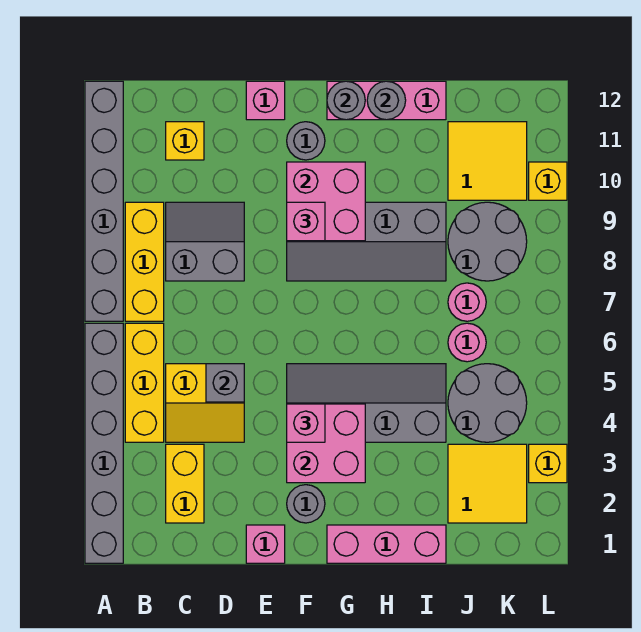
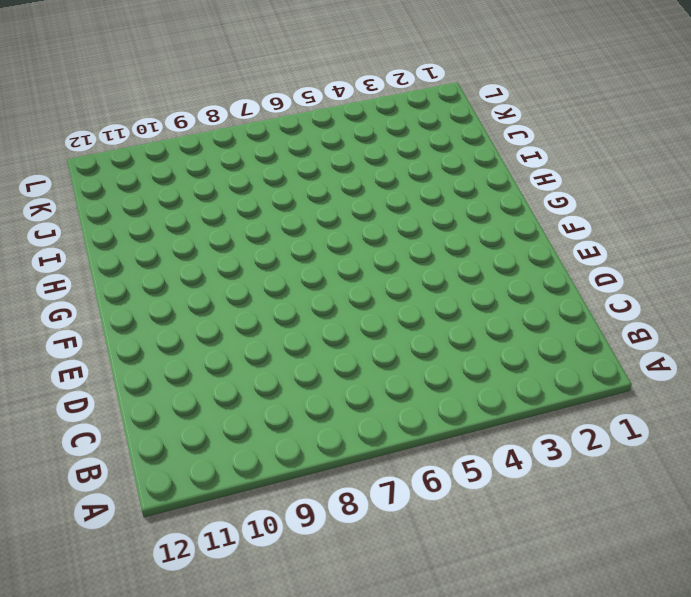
none -> grey brick A1:A6 level 1
none -> grey brick A7:A12 level 1
none -> yellow brick B4:B6 level 1
none -> yellow brick B7:B9 level 1

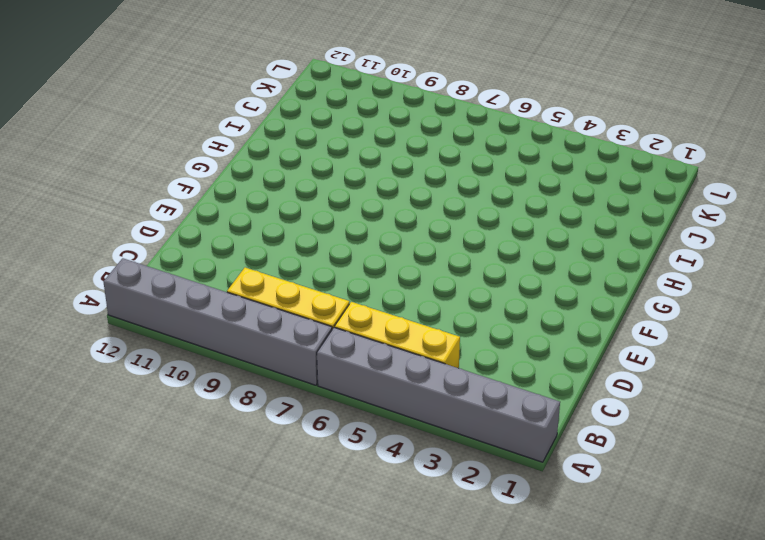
none -> yellow brick C2:C3 level 1
none -> yellow slope C4:D5 level 1 top 5
none -> grey slope C8:D9 level 1 top 8
none -> yellow brick C11 level 1

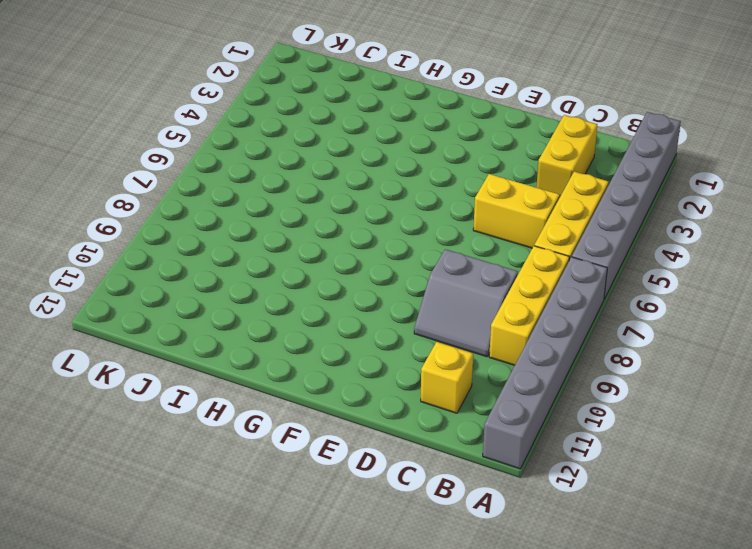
none -> pink brick E1 level 1
none -> pink brick E12 level 1
none -> grey round brick F2 level 1
none -> grey slope F4:I5 level 1 top 4

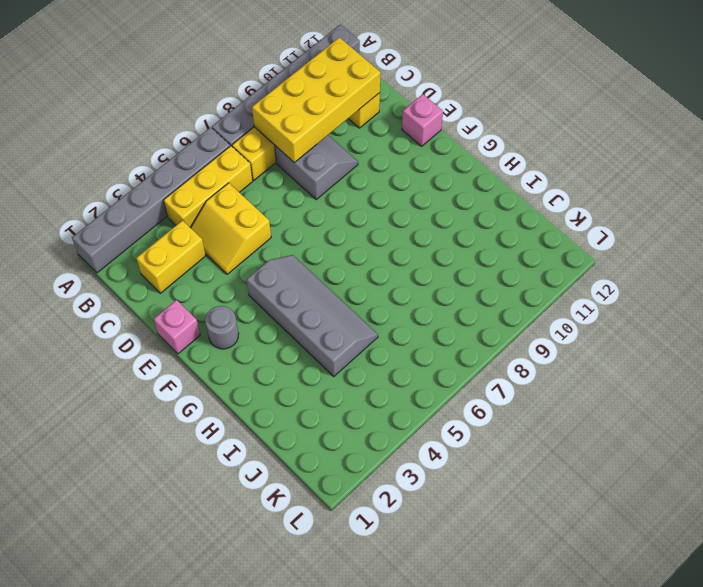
yellow brick B8:C11 level 2 -> none
none -> grey slope F8:I9 level 1 top 9
none -> grey round brick F11 level 1
none -> pink brick G1:I1 level 1
none -> pink brick G12:I12 level 1

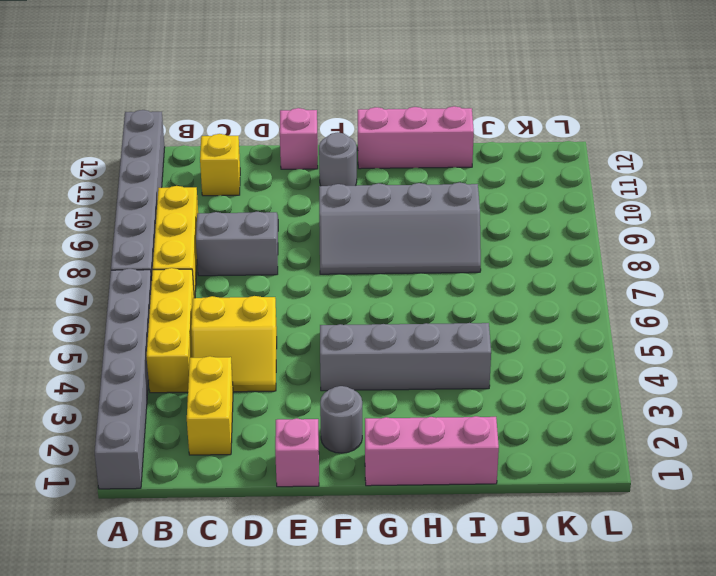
none -> yellow tile J2:K3 level 1
none -> grey round brick J4:K5 level 1
none -> pink round brick J6 level 1
none -> pink round brick J7 level 1

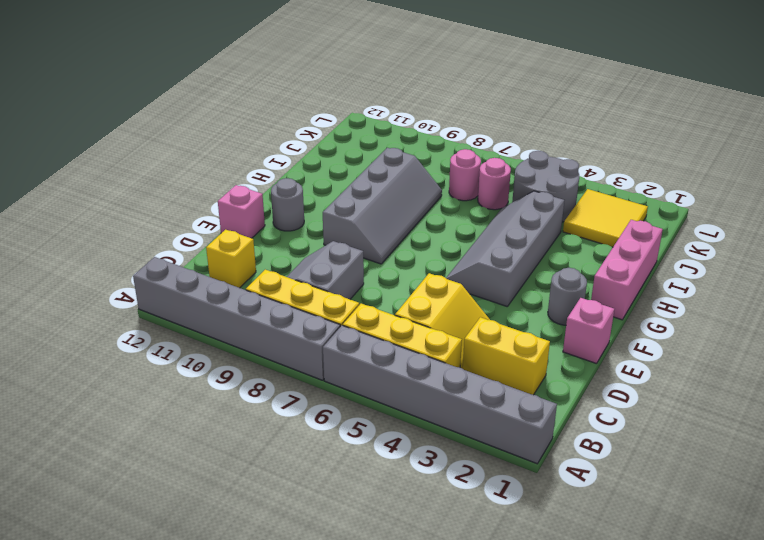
none -> pink brick G12:I12 level 1
none -> grey round brick J8:K9 level 1
none -> yellow tile J10:K11 level 1
none -> yellow brick L3 level 1

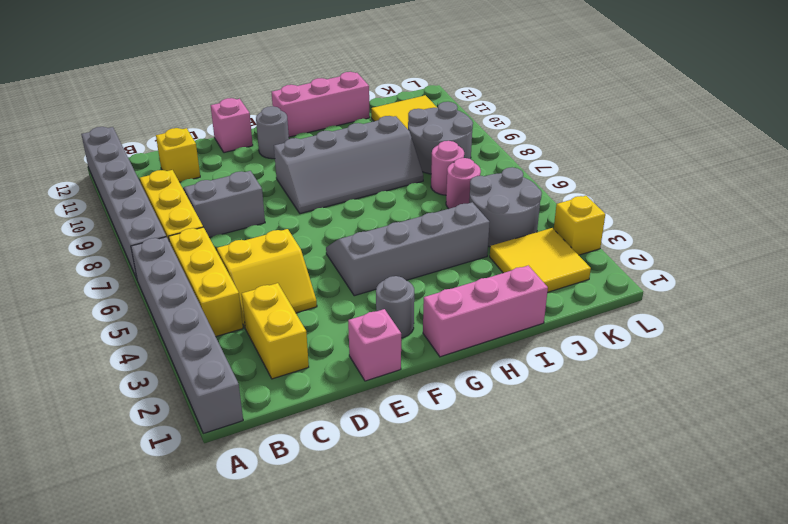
none -> yellow brick L10 level 1
none -> grey brick D5 level 2
none -> pink brick F3:G4 level 2
none -> pink brick F9:G10 level 2

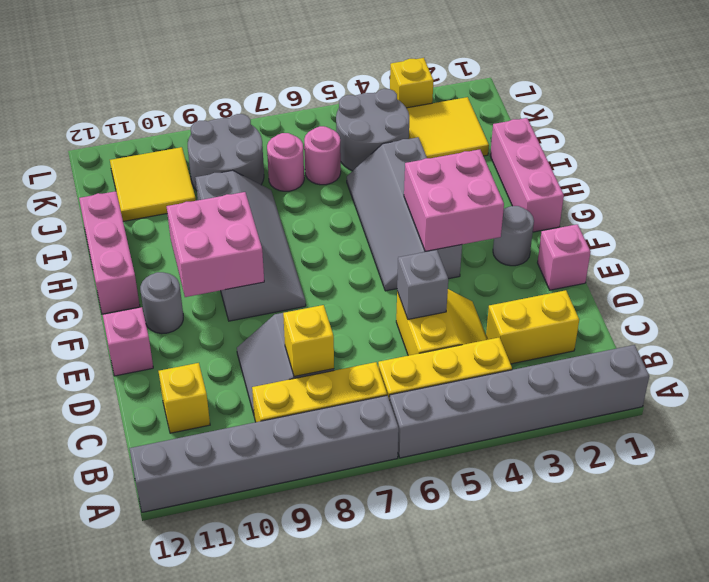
yellow brick C8 level 2 -> yellow brick L10 level 1
none -> grey round brick G12 level 2
none -> grey round brick H12 level 2
none -> pink brick F4 level 3
none -> pink brick F9 level 3

